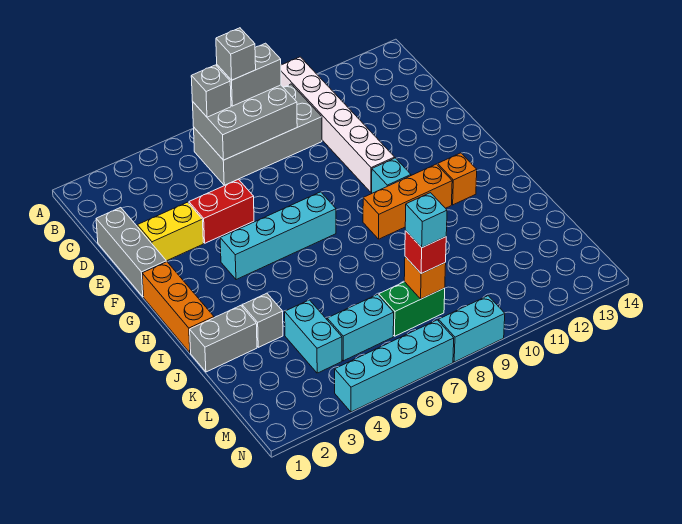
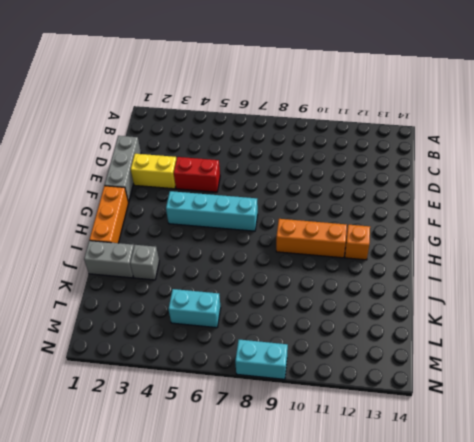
none -> white brick A10:F10 level 1
none -> grey brick B6:C9 level 1
none -> cyan brick G10 level 1

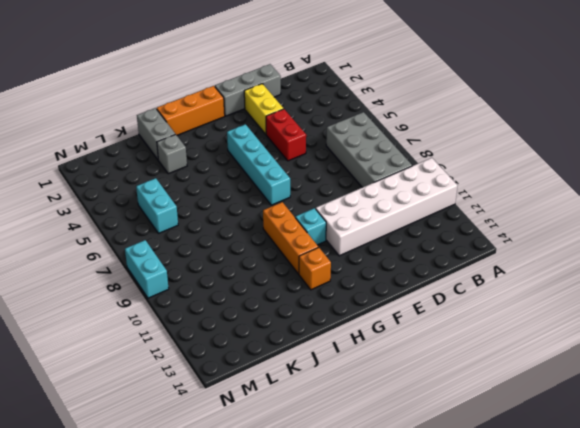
white brick A10:F11 level 1 -> white brick A10:F10 level 1
none -> cyan brick K4:L4 level 1
none -> green brick L7:L8 level 1
none -> cyan brick N4:N7 level 1

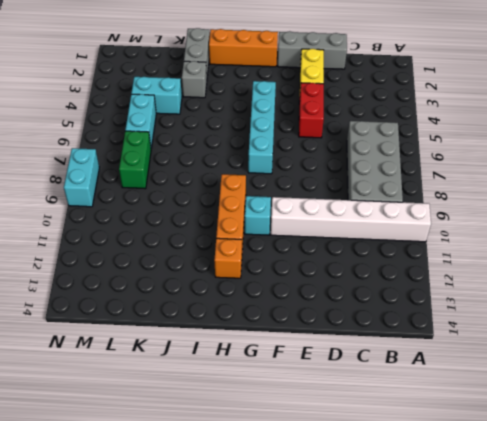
none -> cyan brick N4:N7 level 1
none -> grey brick B6:C8 level 2
none -> orange brick L8 level 2

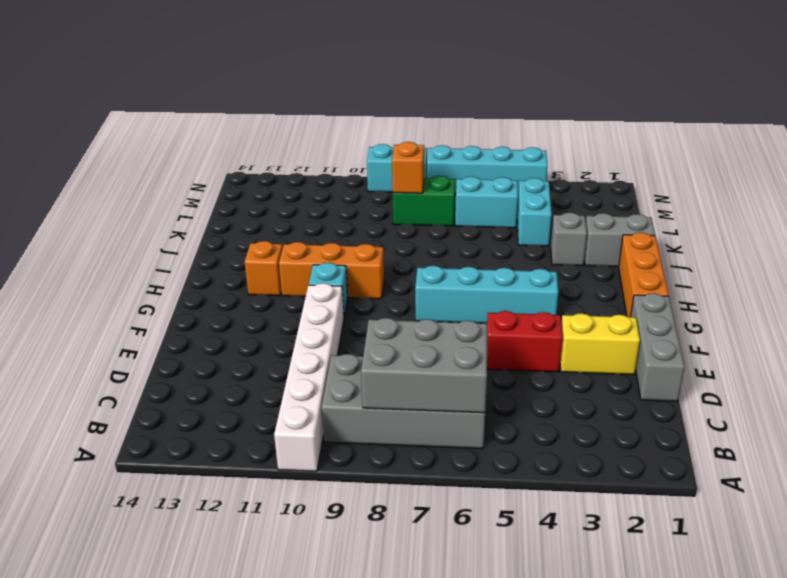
none -> grey brick B6 level 3
none -> grey brick B7:B8 level 3
none -> red brick L8 level 3

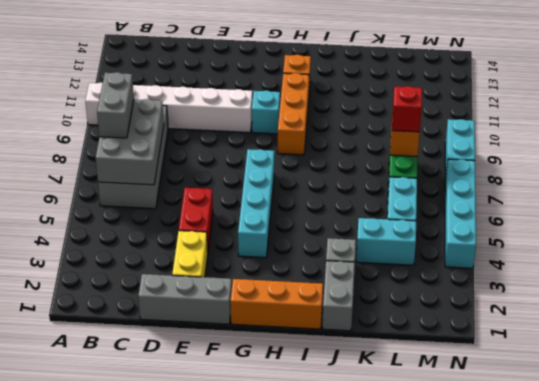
none -> grey brick B6 level 3
none -> grey brick B7 level 4
none -> cyan brick L8 level 4

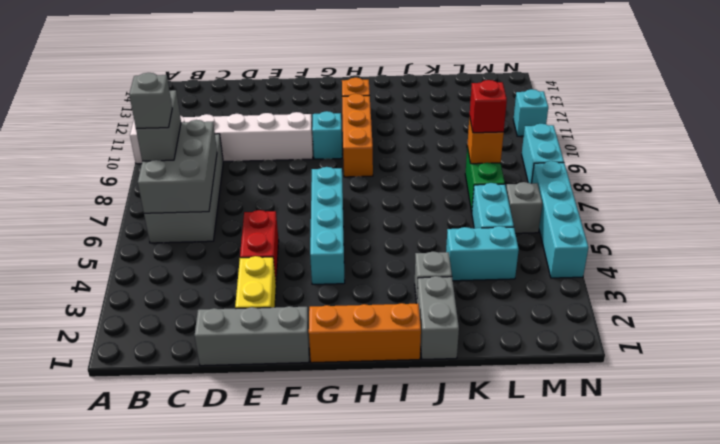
grey brick M6 level 1 -> grey brick B6 level 3
cyan brick N11 level 1 -> cyan brick L8 level 4

